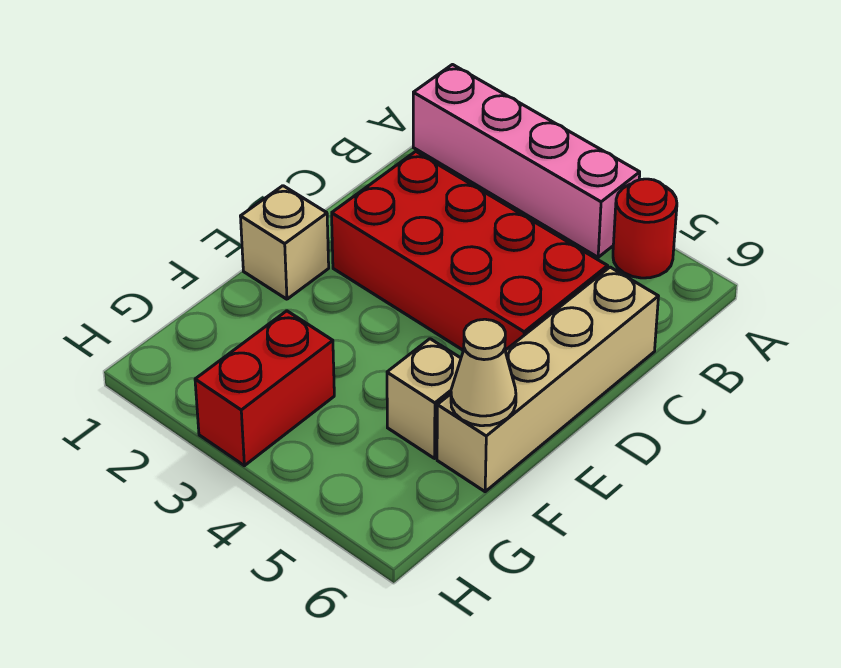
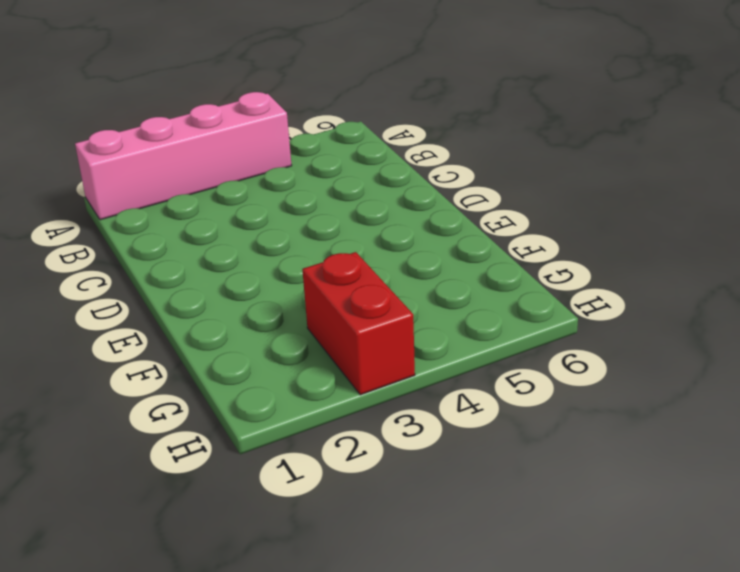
none -> red round brick A5 level 1
none -> red brick C2:D5 level 1

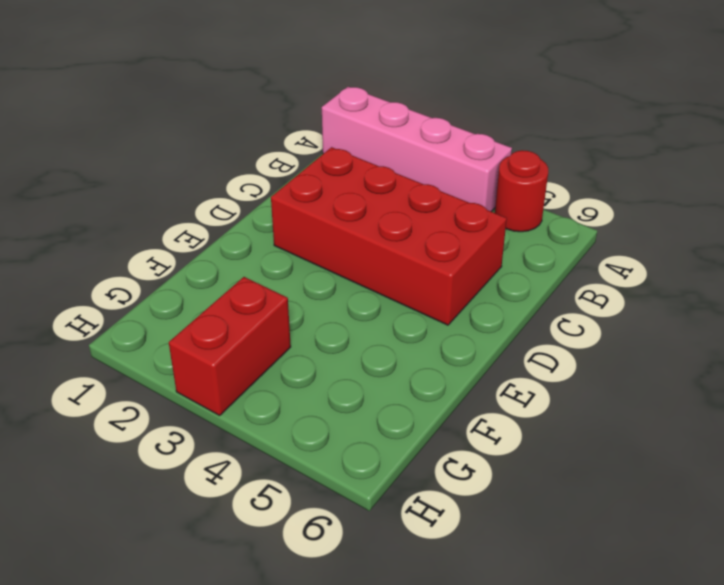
none -> tan brick C6:F6 level 1
none -> tan brick E1 level 1

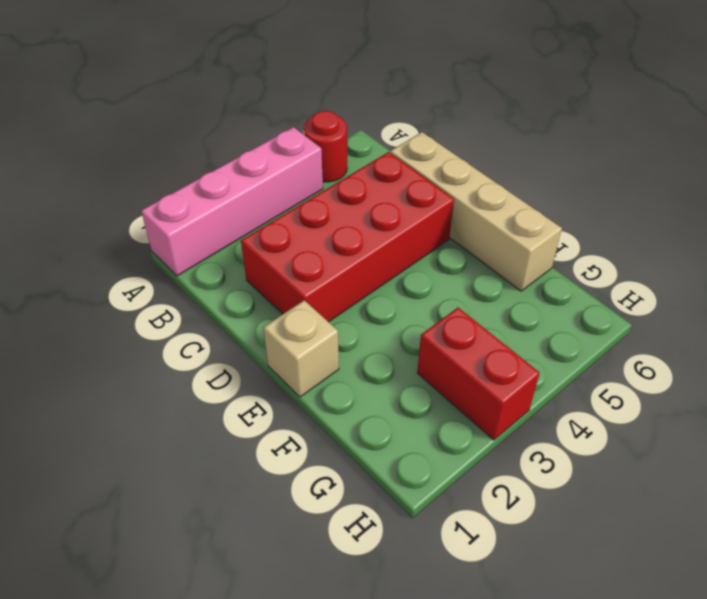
none -> tan brick F5 level 1
none -> tan cone F6 level 2

